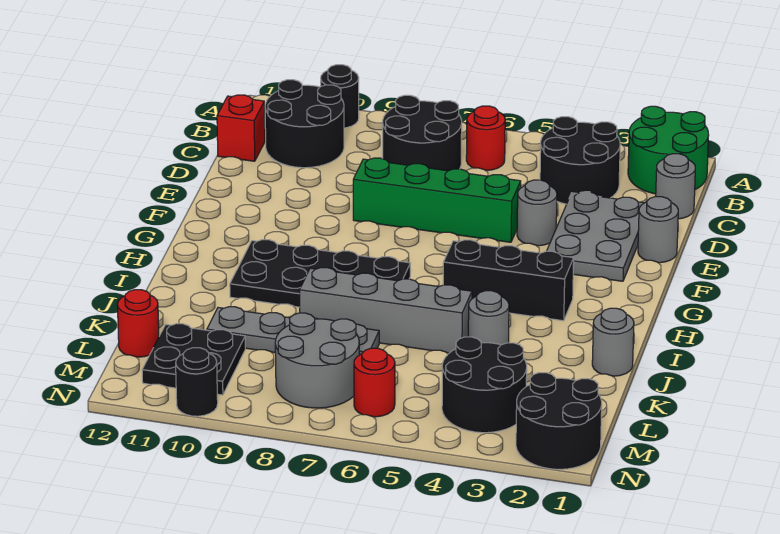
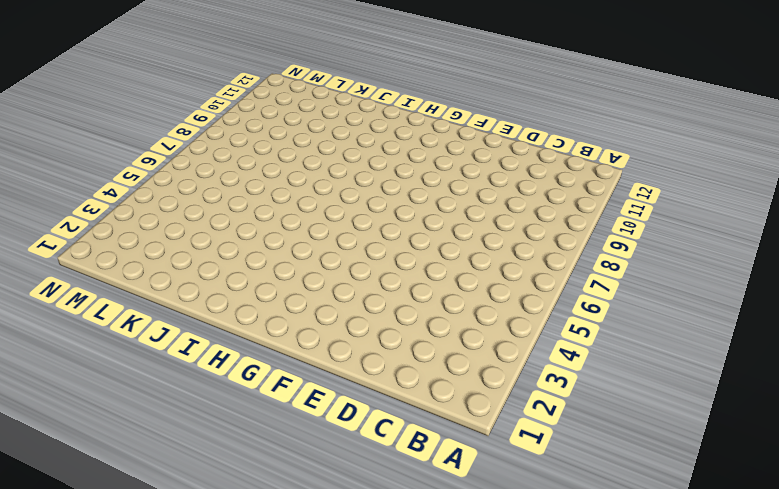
none -> green round brick A1:B2 level 1
none -> black round brick A10 level 1
none -> black round brick B3:C4 level 1

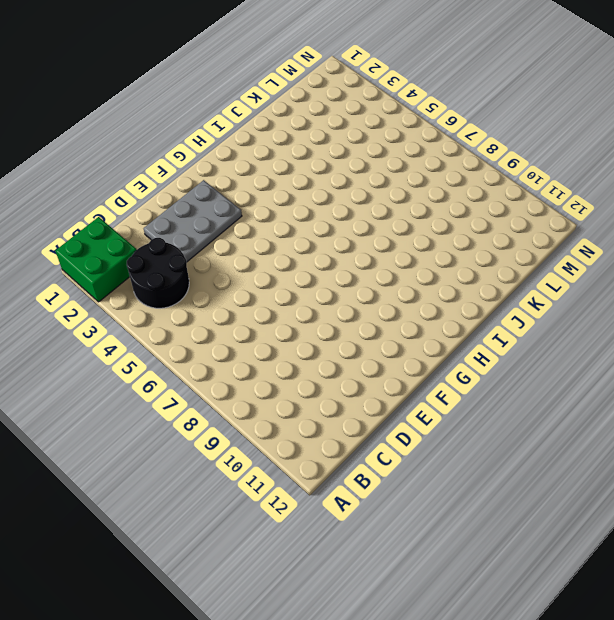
green brick A1:B2 level 1 -> green round brick A1:B2 level 1
none -> black round brick A10 level 1
none -> red round brick B6 level 1
none -> black round brick B7:C8 level 1

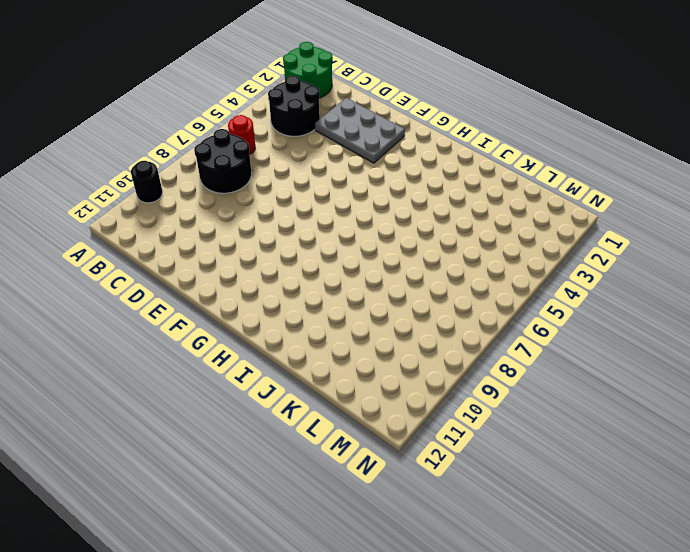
none -> black round brick B10:C11 level 1
none -> grey round brick C1 level 1
none -> red brick C12 level 1

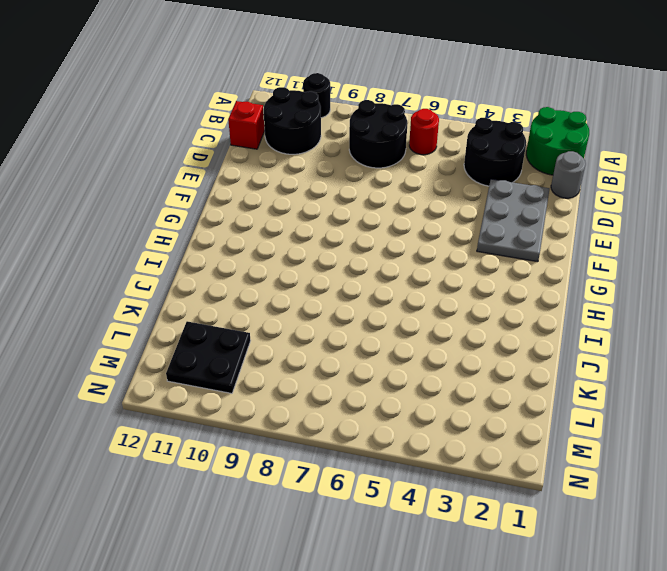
none -> grey round brick E1 level 1
none -> grey round brick E4 level 1
none -> green brick E5:E8 level 1

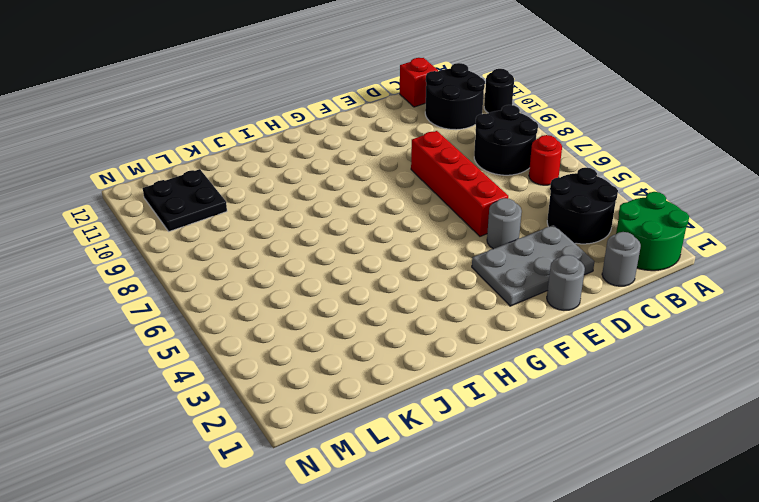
red brick E5:E8 level 1 -> green brick E5:E8 level 1
none -> black brick H3:H5 level 1
none -> black plate H7:I10 level 1
none -> grey round brick J1 level 1

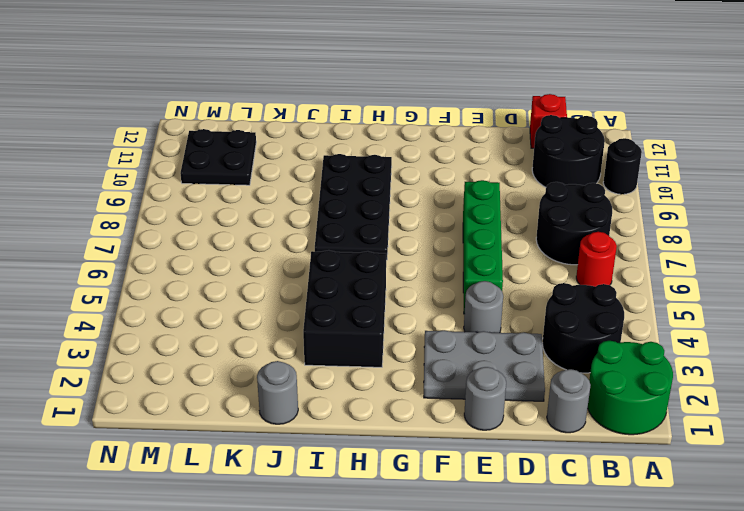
black brick H3:I5 level 1 -> black brick H3:H5 level 1
none -> grey round brick J4 level 1
none -> grey brick J5:J8 level 1
none -> grey plate K7:K10 level 1

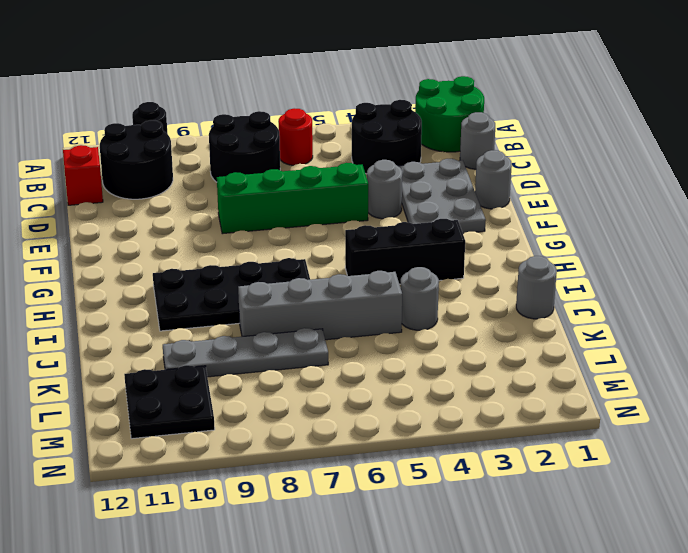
none -> black round brick L3:M4 level 1
none -> grey round brick L7:M8 level 1
none -> red round brick L12 level 1

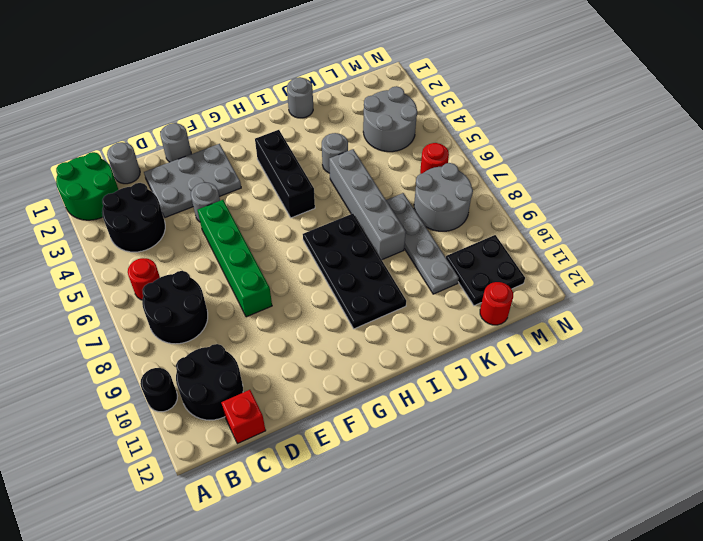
grey round brick L3:M4 level 1 -> black round brick L3:M4 level 1
none -> black round brick M1:N2 level 1
none -> black round brick N10 level 1

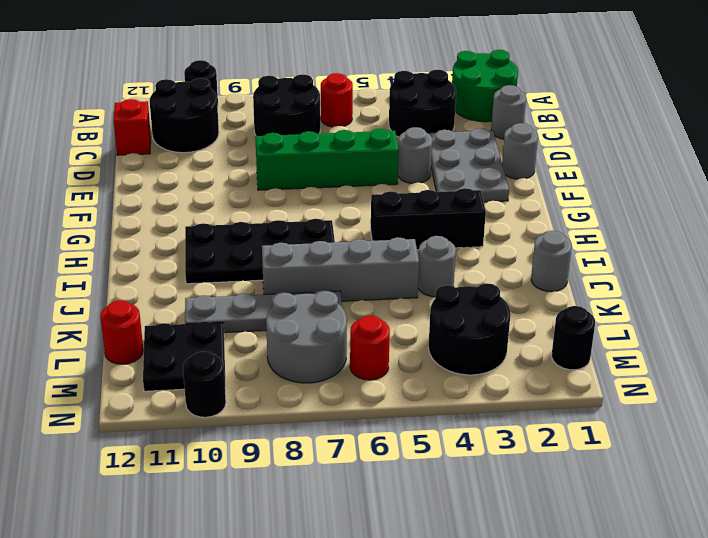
black round brick M1 level 1 -> black round brick M1:N2 level 1

